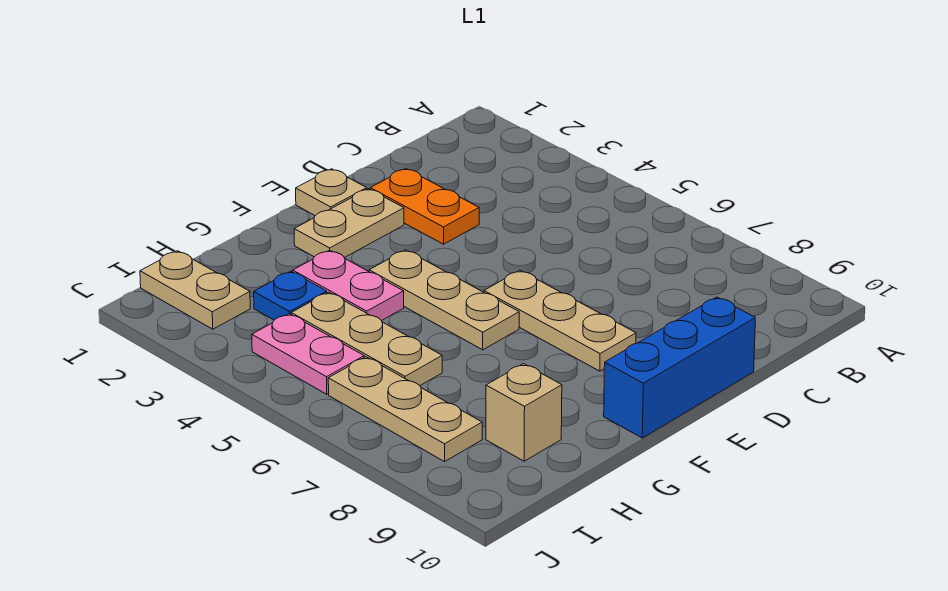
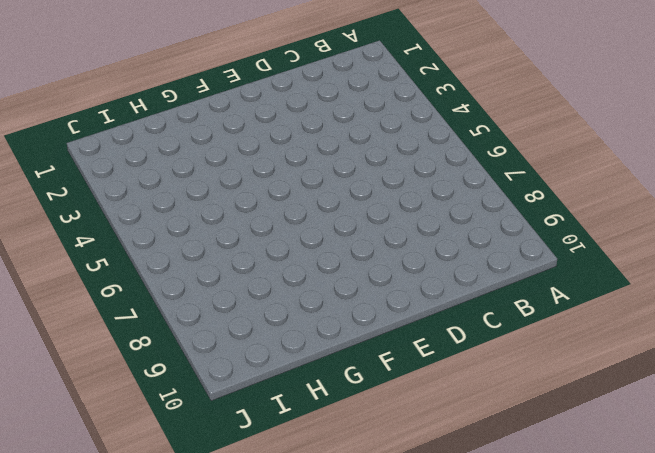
none -> orange plate D2:D3 level 1
none -> blue brick D10:F10 level 1
none -> tan plate E1 level 1

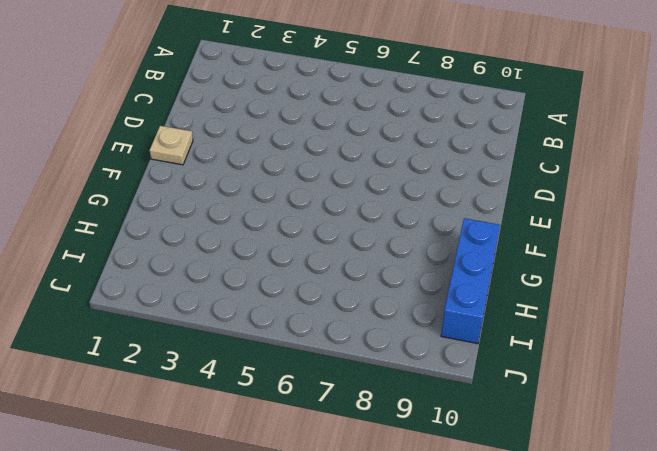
blue brick G10:I10 level 1 -> blue brick D10:F10 level 1
none -> orange plate D2:D3 level 1
none -> tan plate E2:F2 level 1
none -> tan plate E6:E8 level 1

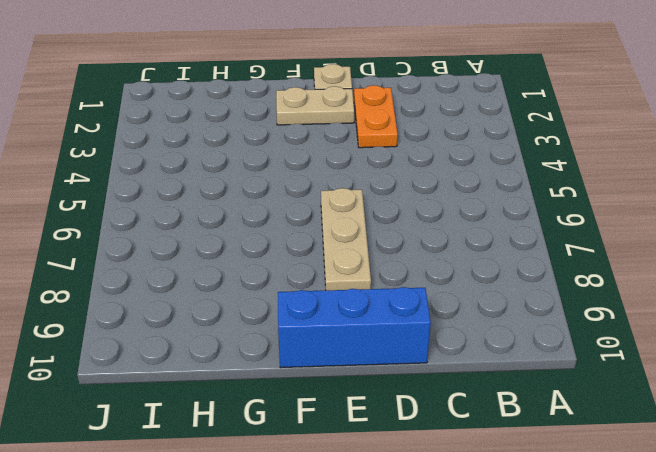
none -> tan plate F4:F6 level 1
none -> pink plate G3:G4 level 1
none -> blue plate H3 level 1

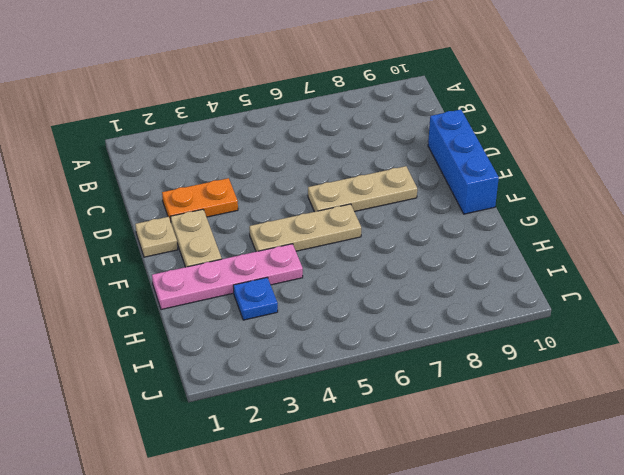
pink plate G1:G4 level 1 -> pink plate G3:G4 level 1
none -> tan plate H4:H6 level 1
none -> tan brick H9 level 1
none -> tan plate I1:I2 level 1

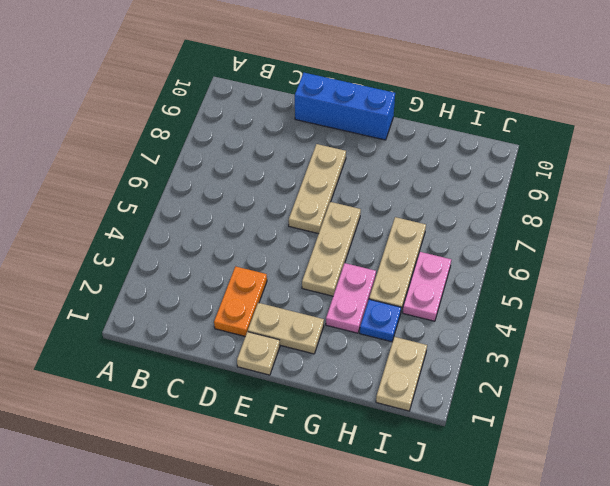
none -> tan brick H9 level 1
none -> tan plate I6:I8 level 1

